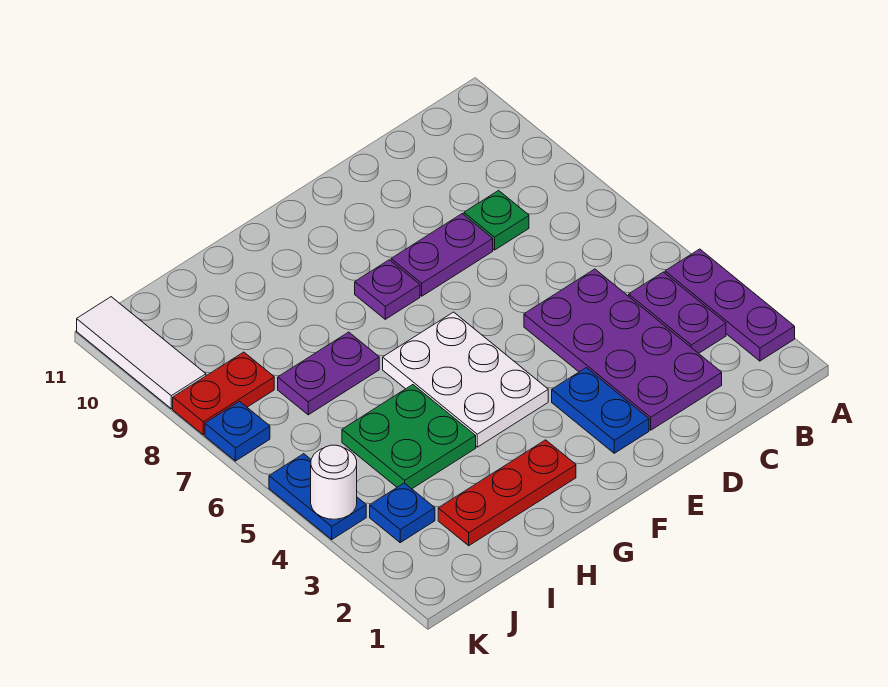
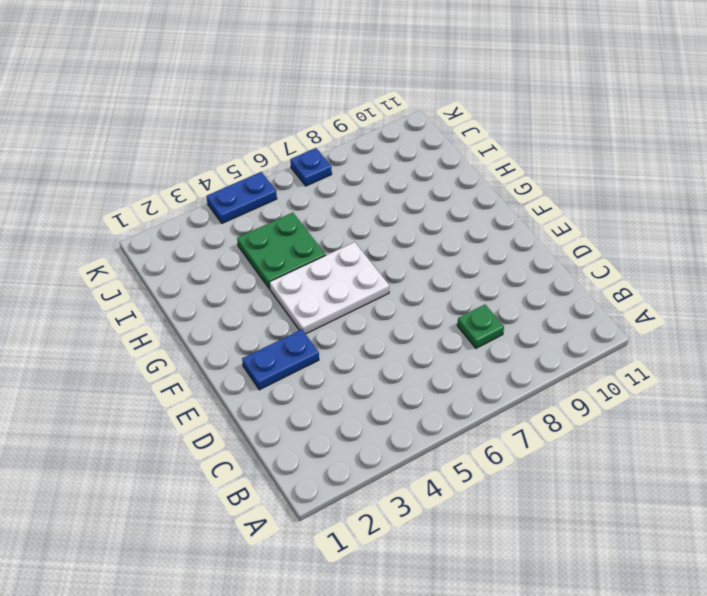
none -> purple plate A2:A4 level 1
none -> purple plate B3:B4 level 1
none -> purple plate C2:D5 level 1

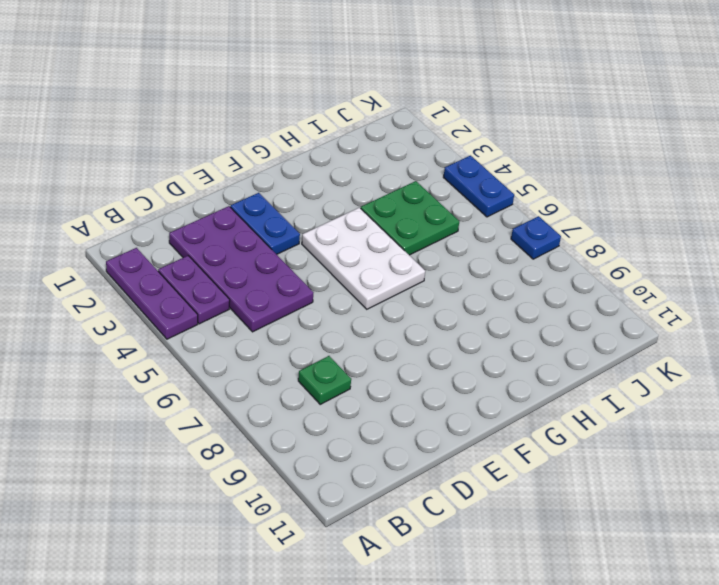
none -> purple plate D8:E8 level 1
none -> purple plate F8 level 1
none -> red plate G2:I2 level 1

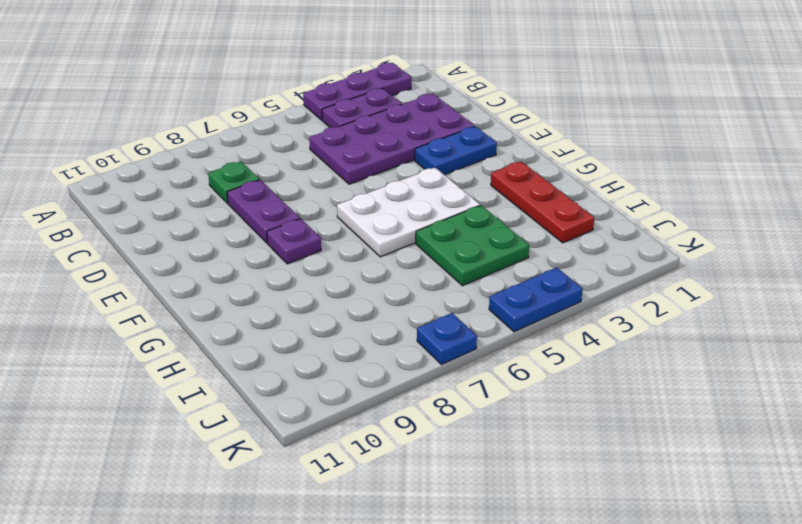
none -> purple plate H7:I7 level 1
none -> blue plate J3 level 1
none -> red plate J8:K8 level 1

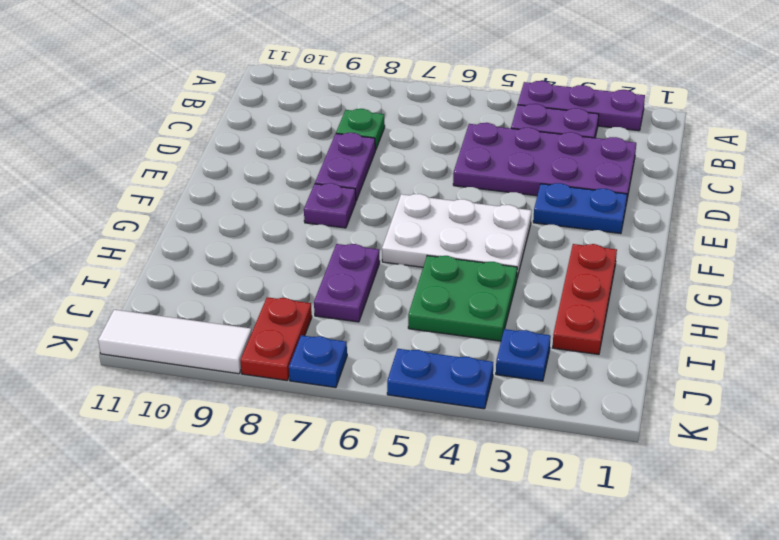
none -> white round brick K4 level 2

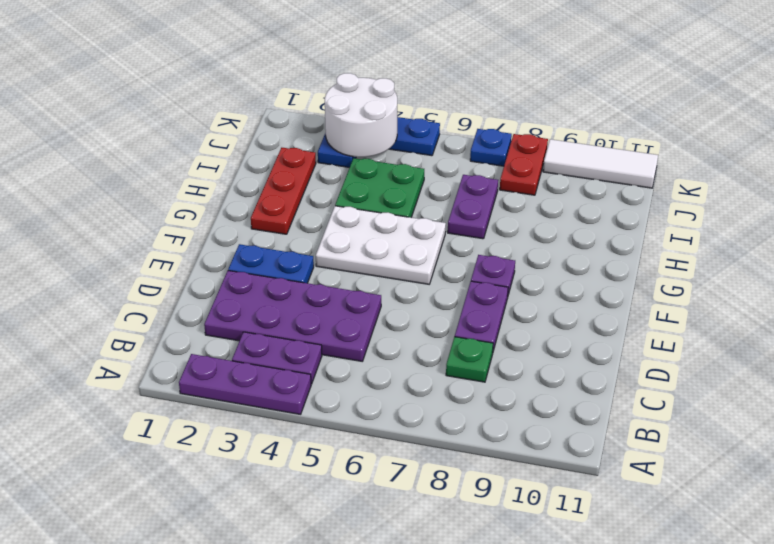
white round brick J3:K4 level 2 -> white round brick K4 level 2

